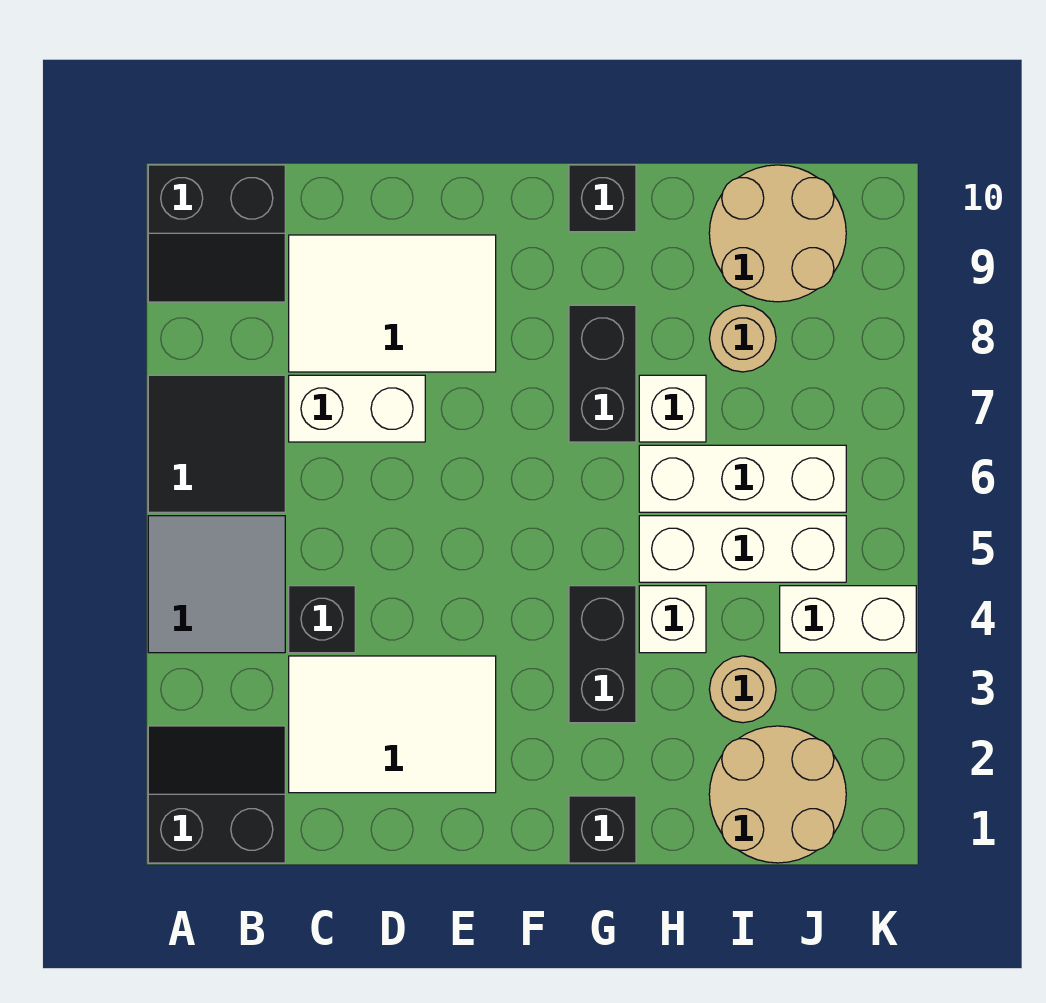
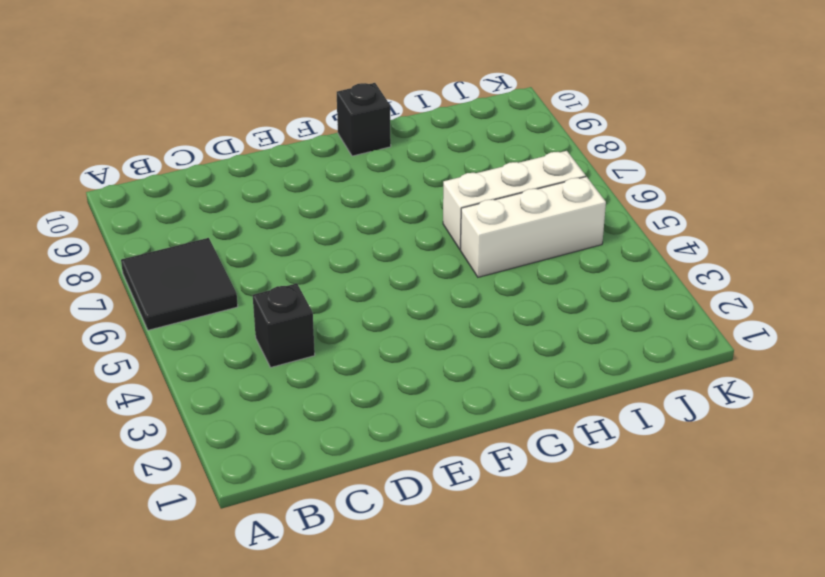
none -> black slope A1:B2 level 1 top 1
none -> grey tile A4:B5 level 1
none -> black slope A9:B10 level 1 top 10

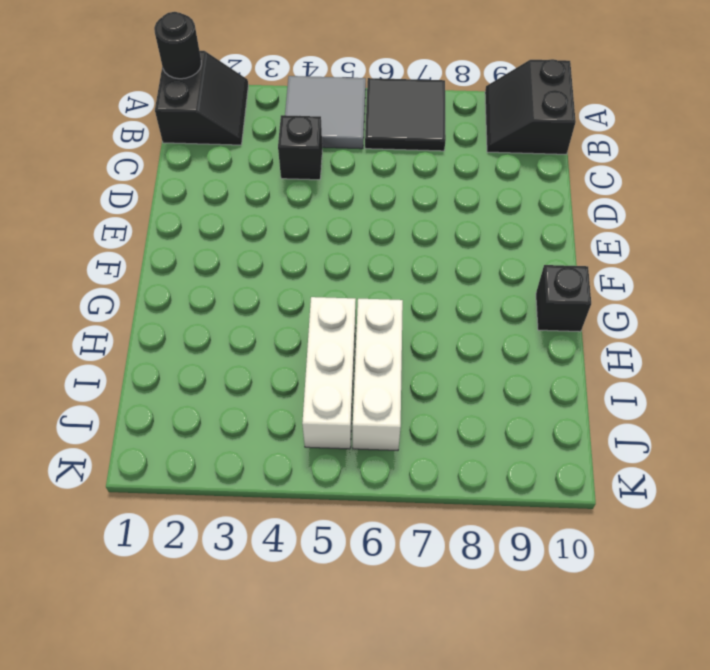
black round brick A1 level 2 -> none
none -> white tile C2:E3 level 1
none -> white brick C7:D7 level 1
none -> white tile C8:E9 level 1

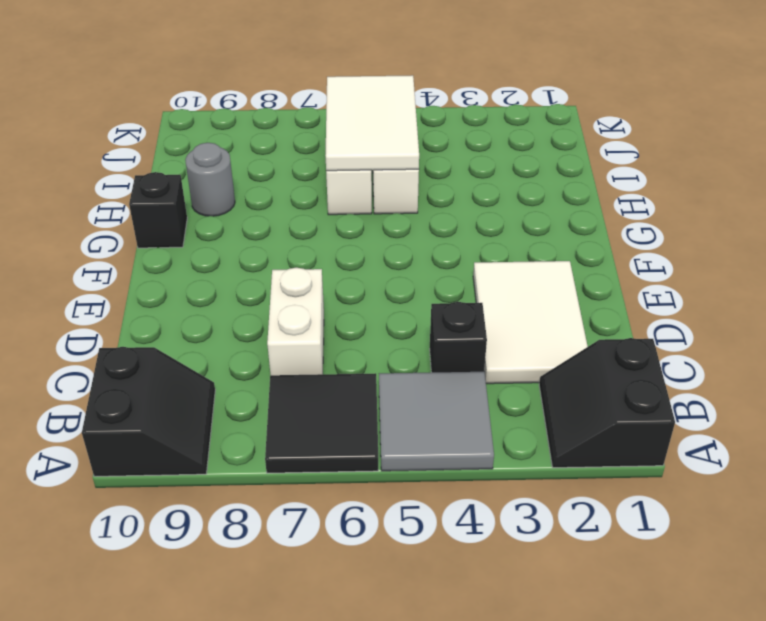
white tile H5:J6 level 2 -> white tile C8:E9 level 1
grey round brick H9 level 1 -> none
none -> black brick G1 level 1
none -> black brick G3:G4 level 1
none -> black brick G7:G8 level 1

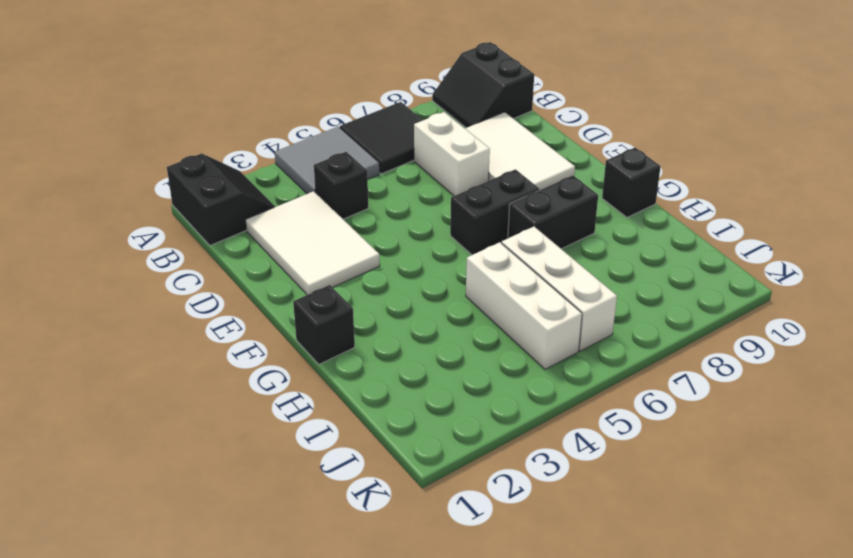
black brick F6:F7 level 1 -> black brick G3:G4 level 1
none -> white brick H4 level 1
none -> white brick H7 level 1
none -> tan round brick I1:J2 level 1

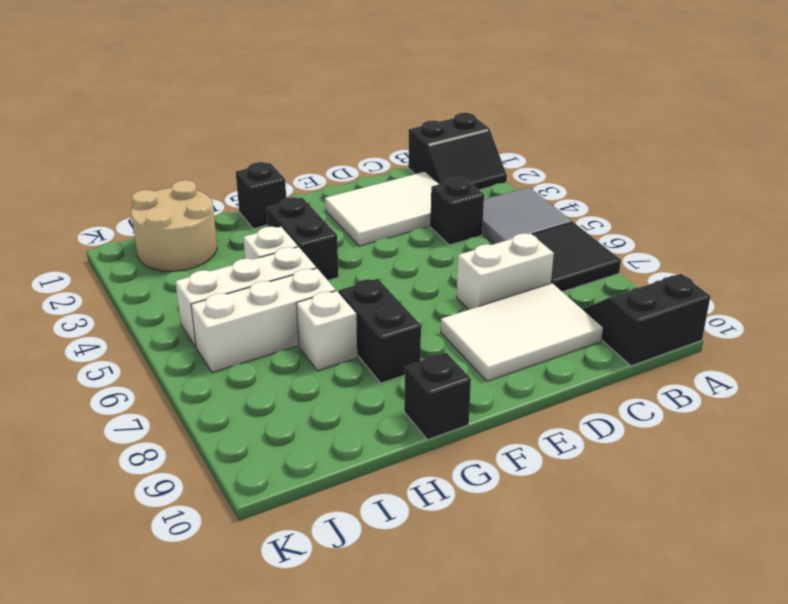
none -> tan round brick I3 level 1
none -> tan round brick I8 level 1
none -> tan round brick I9:J10 level 1

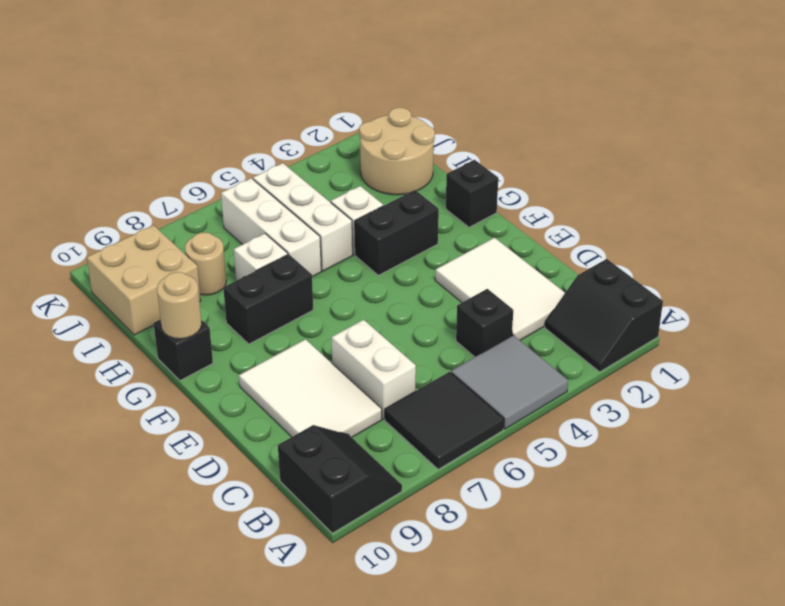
tan round brick G10 level 2 -> tan round brick I3 level 1
tan brick I9:J10 level 1 -> tan round brick I9:J10 level 1
none -> white brick J4:K4 level 1

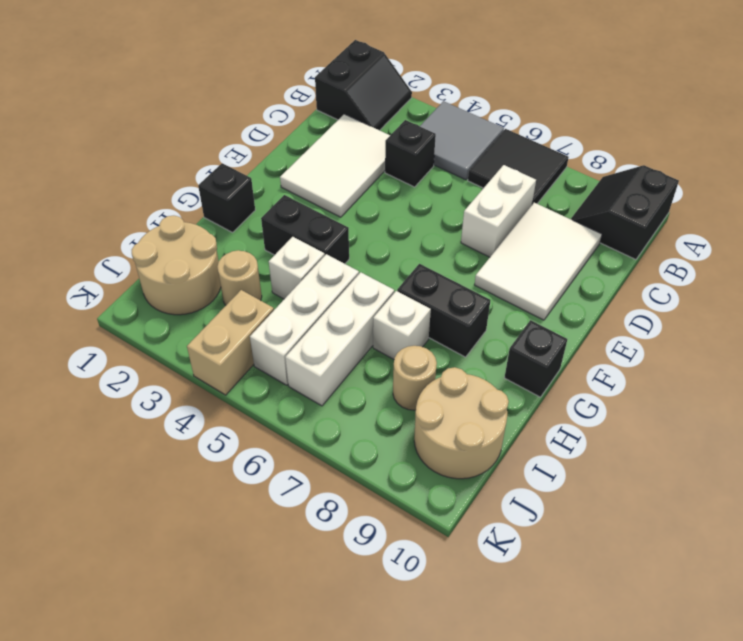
tan brick J4:K4 level 1 -> white brick J4:K4 level 1

